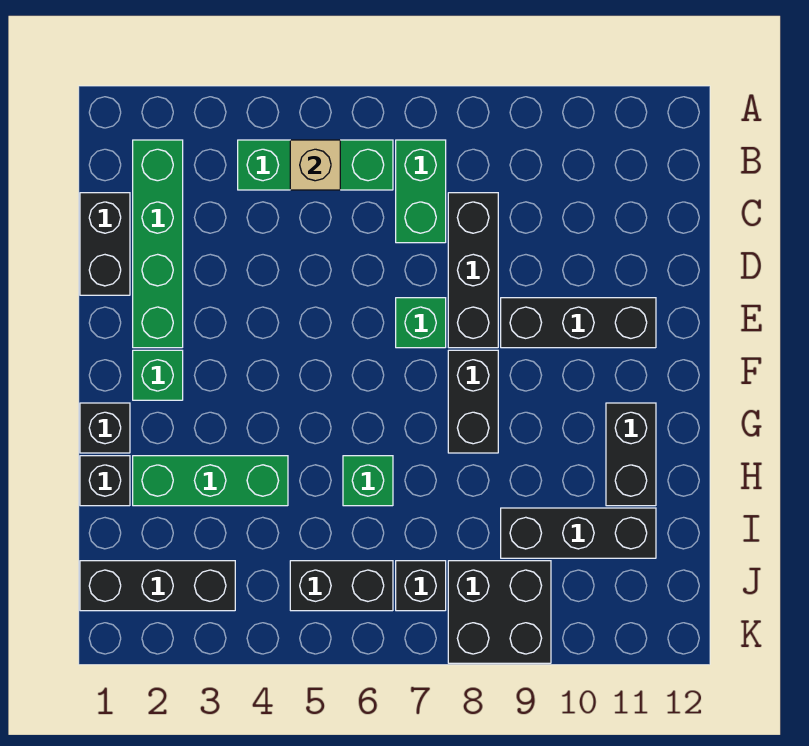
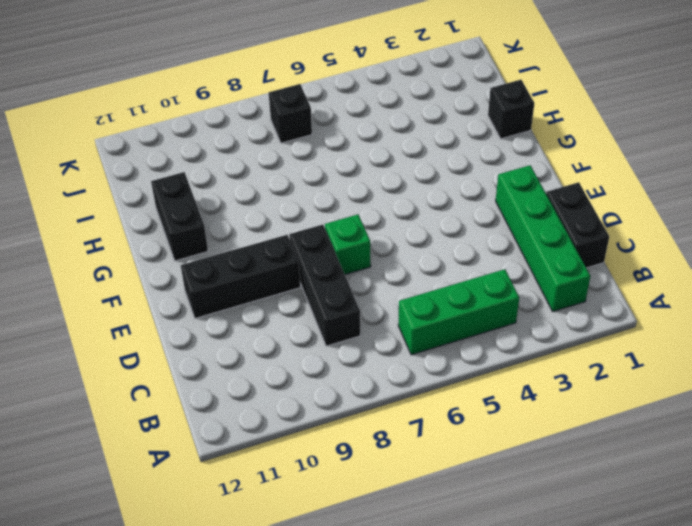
none -> green brick B7:C7 level 1
none -> green brick F2 level 1
none -> black brick F8:G8 level 1

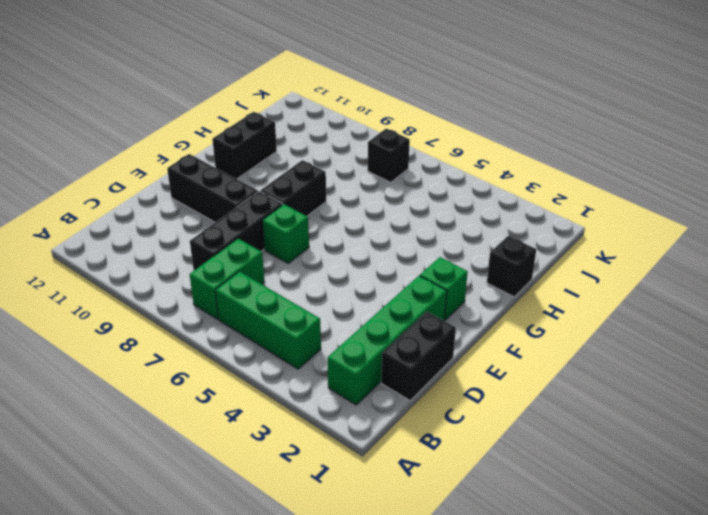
none -> black brick G1 level 1
none -> green brick H2:H4 level 1
none -> green brick H6 level 1

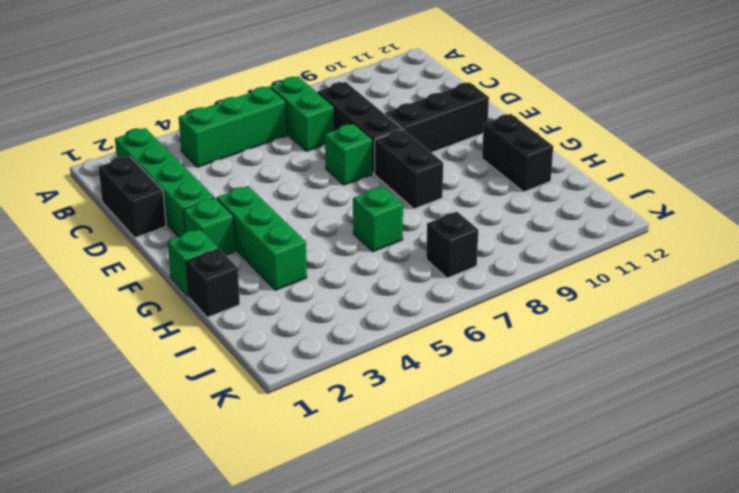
green brick F3:H3 level 1 -> green brick H2:H4 level 1
green brick G1 level 1 -> black brick G1 level 1
none -> black brick I9:I11 level 1
none -> black brick J1:J3 level 1
none -> black brick J5:J6 level 1

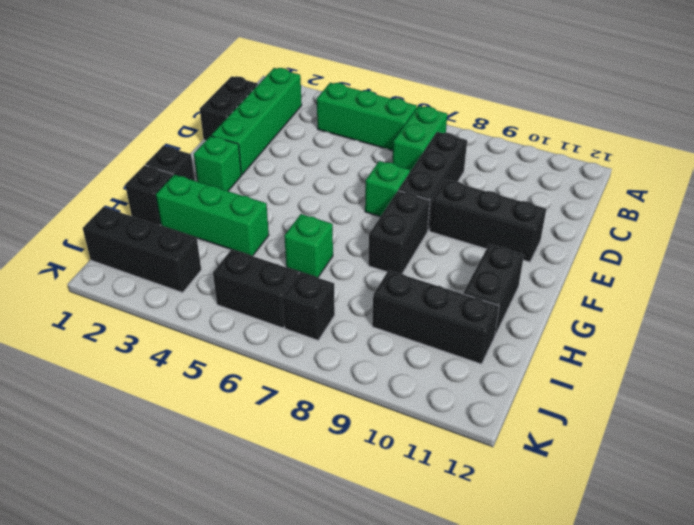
none -> black brick J8:K9 level 1
none -> tan brick B5 level 2

